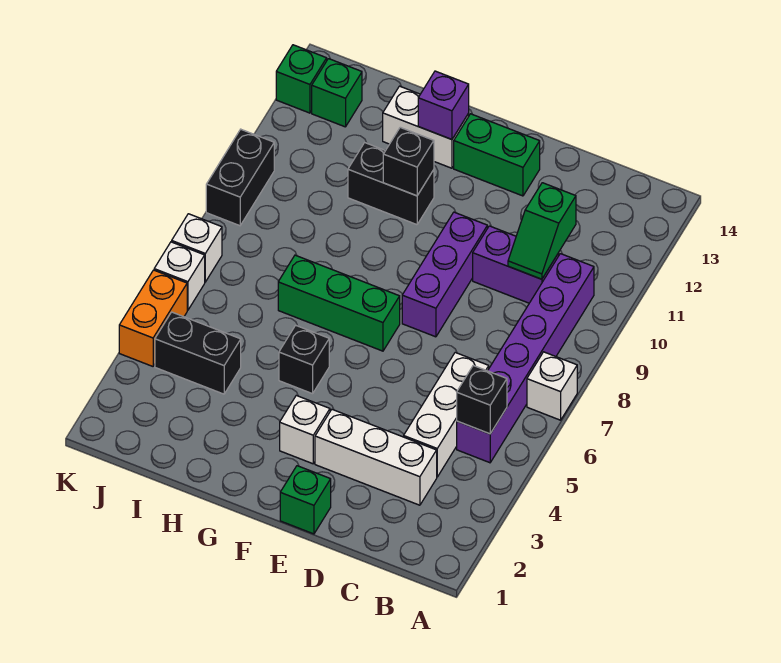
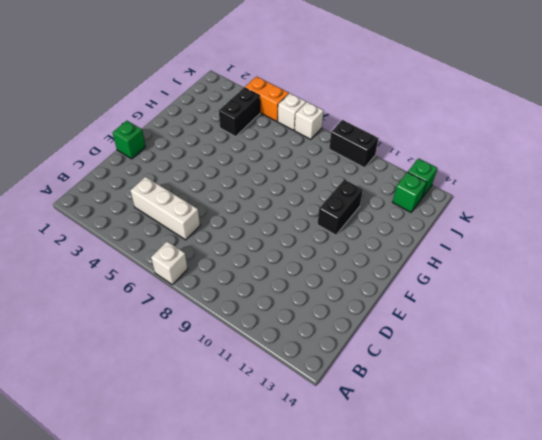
none -> purple brick B5:B10 level 1
none -> white brick C3:E3 level 1
none -> purple brick C10:D10 level 1

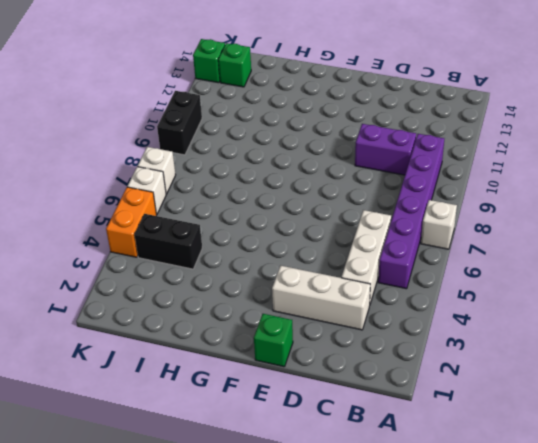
none -> purple brick E8:E10 level 1
none -> green brick E13:F13 level 1
none -> white brick F3 level 1

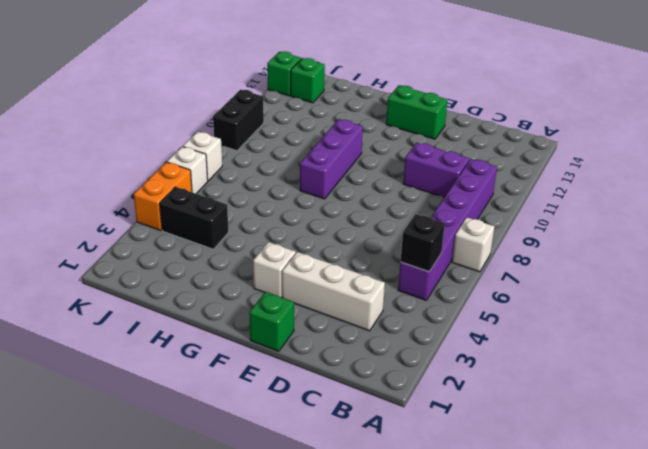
purple brick G8:G10 level 1 -> purple brick E8:E10 level 1
none -> white brick C4:C6 level 1
none -> green brick F7:H7 level 1
none -> black brick G5 level 1

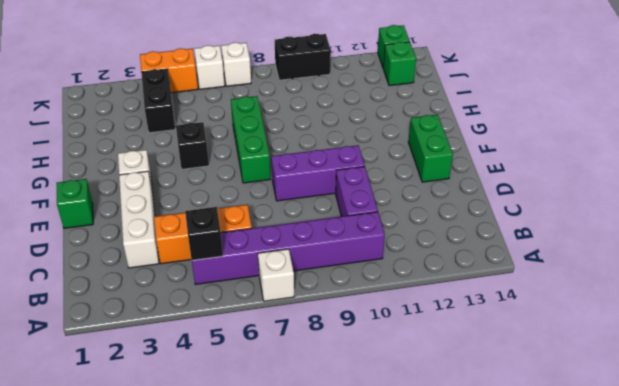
orange brick C4:C6 level 1 -> white brick C4:C6 level 1
none -> black brick G11:H11 level 1
none -> white brick G13:H13 level 1
none -> green slope C10:C11 level 2 top 11

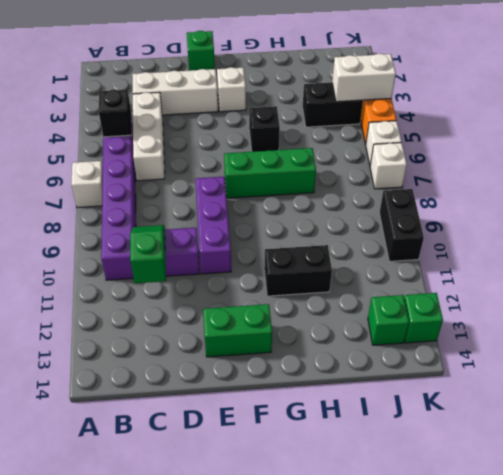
white brick J4:K4 level 2 -> white brick G13:H13 level 1
none -> black brick G11 level 2
none -> purple brick G13 level 2

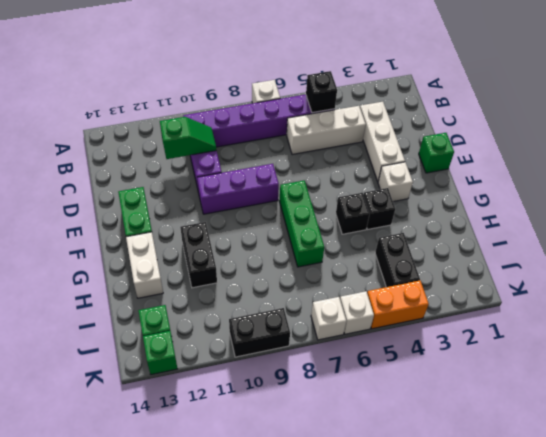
black brick G4 level 1 -> black brick G11 level 2
none -> purple brick G13 level 2

